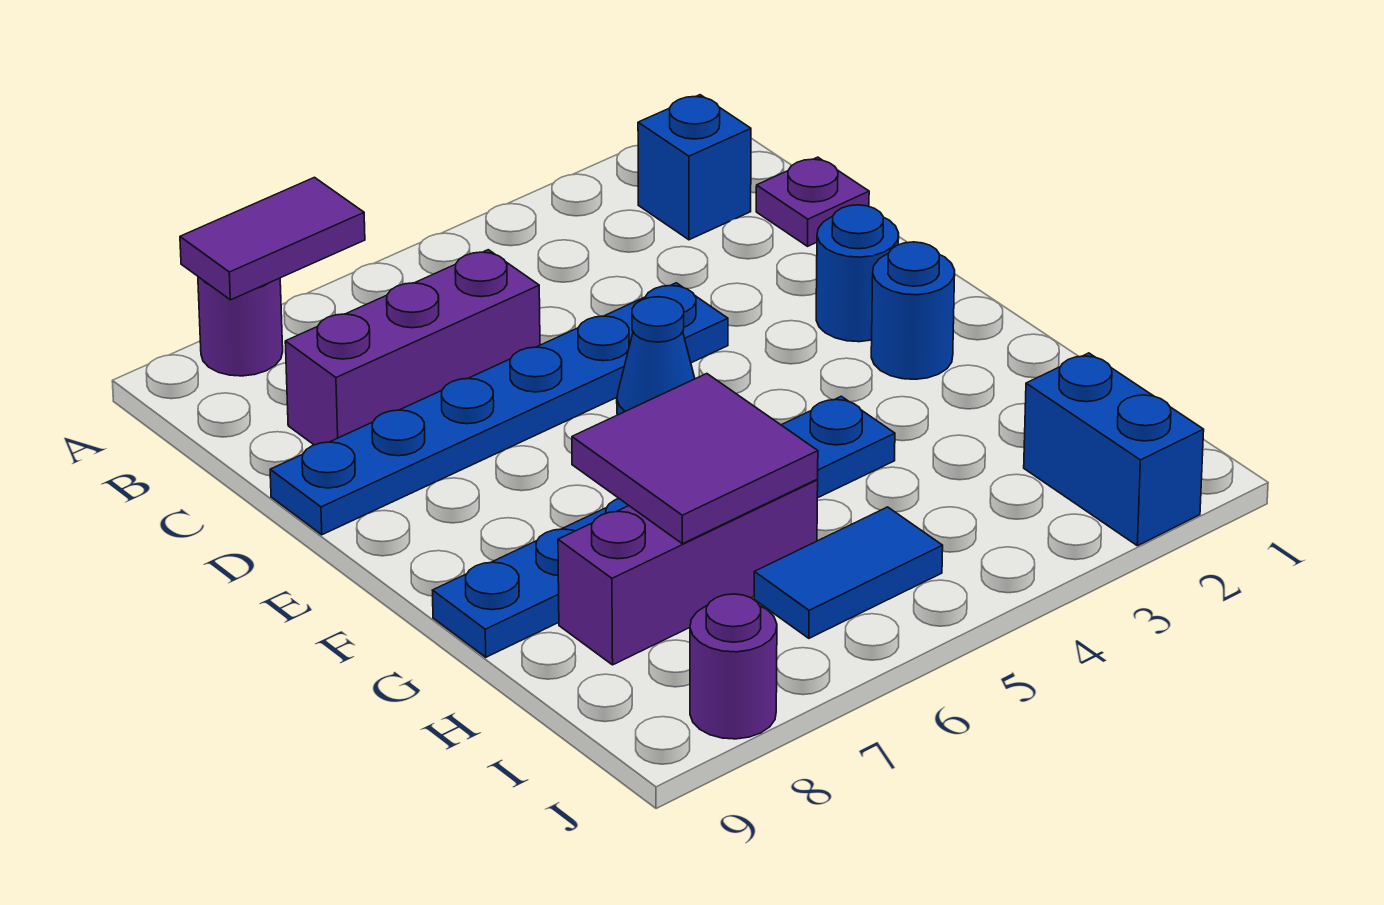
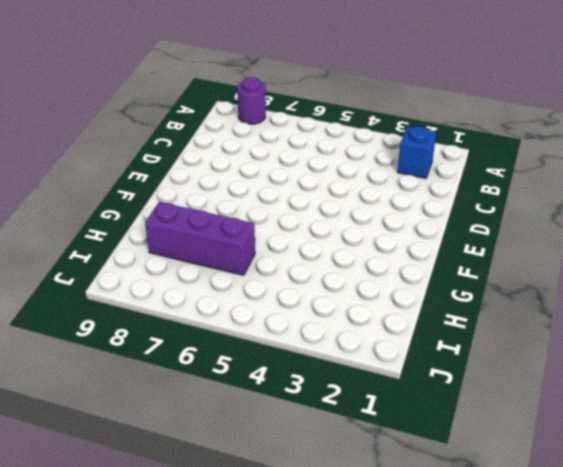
none -> purple plate C1 level 1
none -> purple brick C6:C8 level 1
none -> blue plate D4:D9 level 1

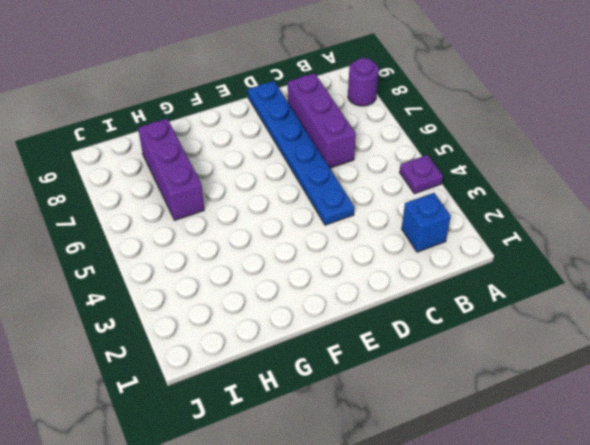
purple plate A4 level 1 -> purple plate C1 level 1
none -> blue round brick E2 level 1
none -> blue cone E5 level 1
none -> blue round brick F2 level 1

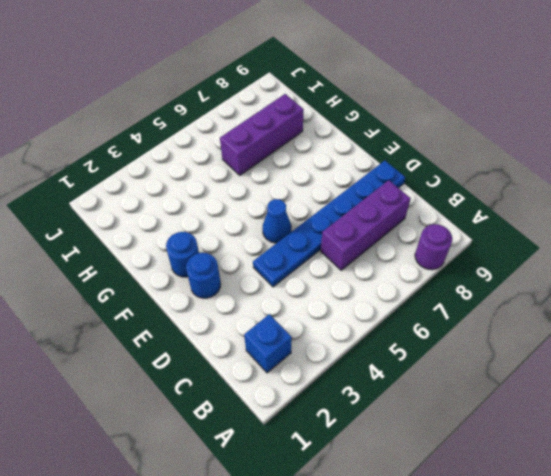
none -> purple plate C1 level 1
none -> blue plate G4:G9 level 1
none -> blue brick I2:J2 level 1

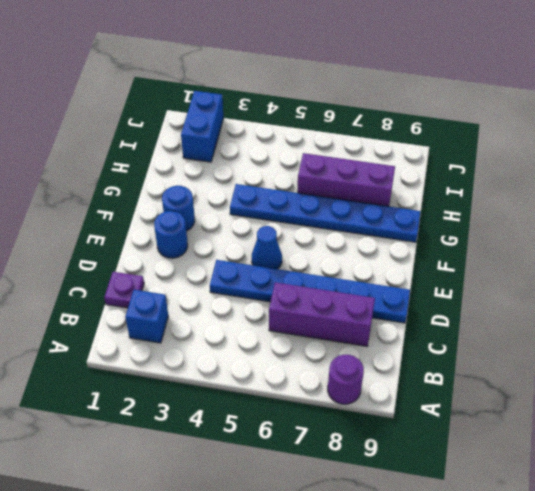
none -> blue tile I5:I6 level 1
none -> purple round brick J8 level 1
none -> purple tile A7:A8 level 2

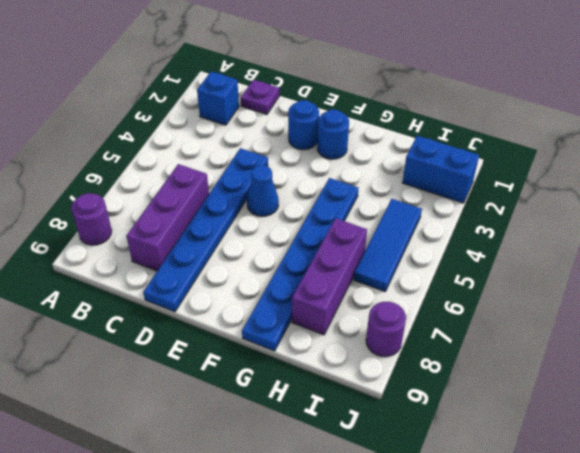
blue tile I4:I6 level 1 -> blue tile I5:I6 level 1
none -> purple tile A7:A8 level 2
none -> purple tile G6:H7 level 2

